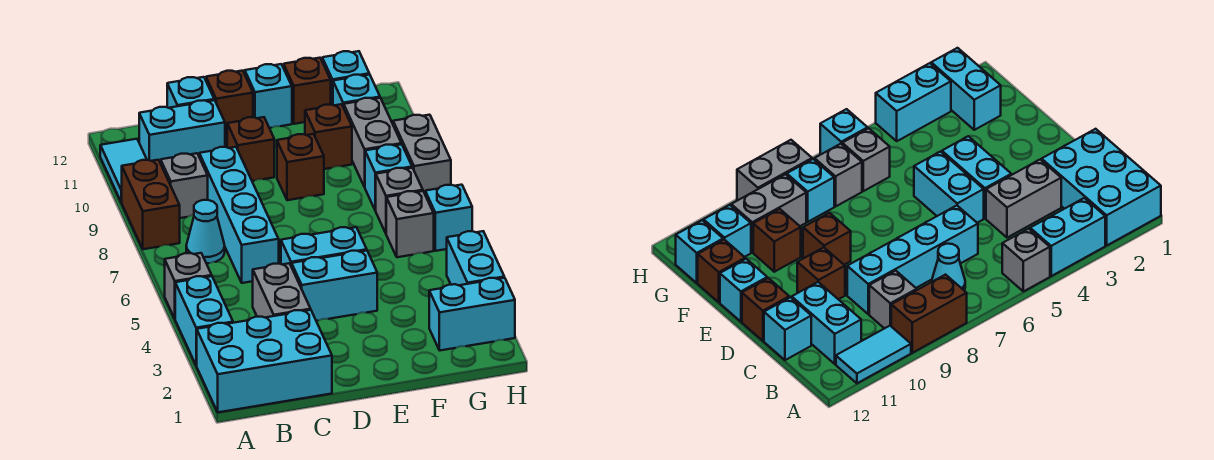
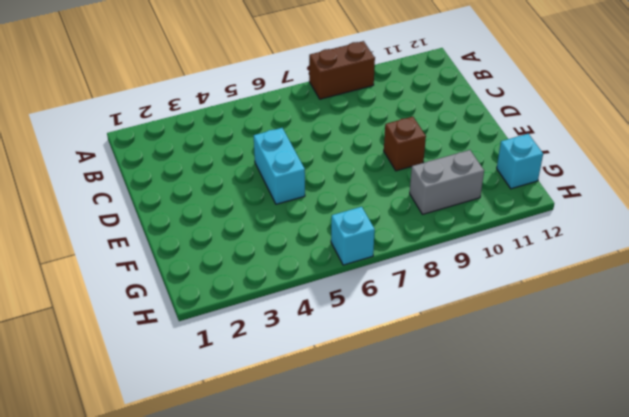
none -> cyan brick A1:C2 level 1
none -> cyan brick A3:A4 level 1
none -> grey brick A5 level 1

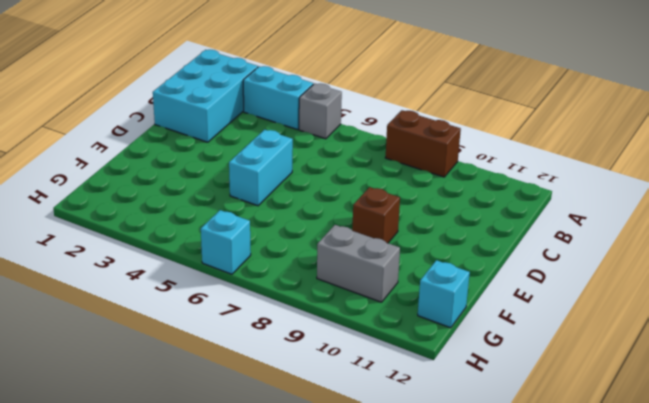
none -> cyan tile A10:A11 level 1
none -> cyan cone B7 level 1
none -> grey brick B9 level 1

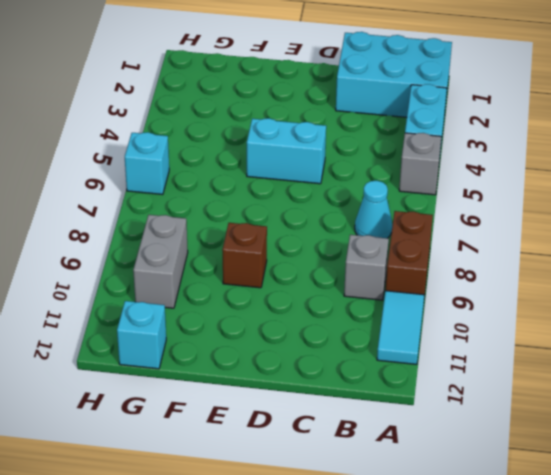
none -> cyan brick B11:C11 level 1
none -> grey brick C3:C4 level 1
none -> cyan brick C6:C9 level 1

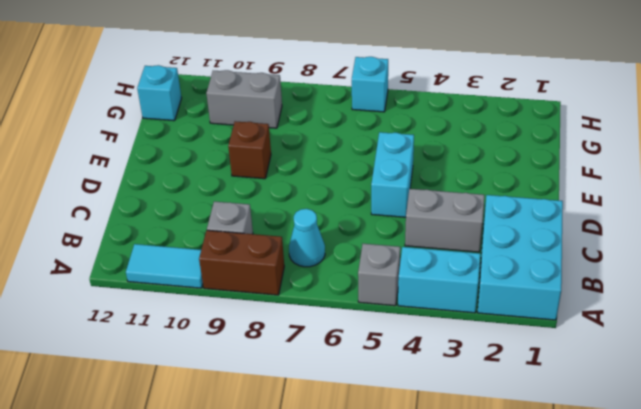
none -> cyan brick B11:C11 level 1
none -> cyan brick C6:C9 level 1
none -> cyan brick C12 level 1

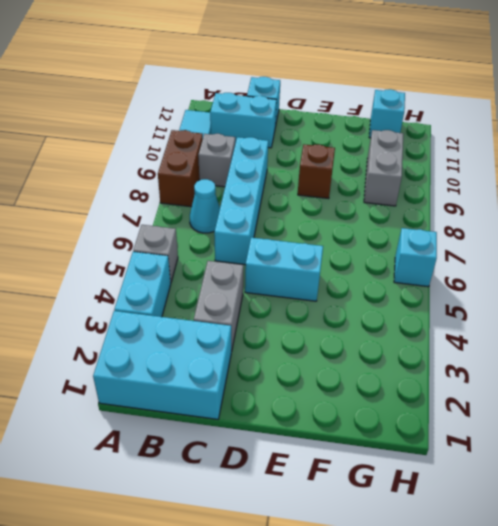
none -> cyan brick D4:E4 level 1
none -> brown brick D10 level 1
none -> brown brick D12 level 1

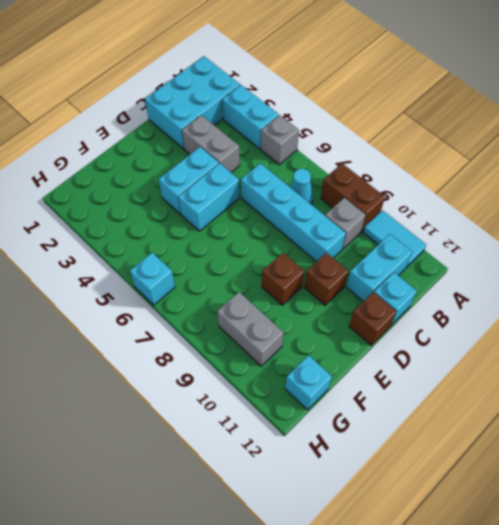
none -> cyan brick E12 level 1
none -> brown brick F10 level 1
none -> brown brick F12 level 1

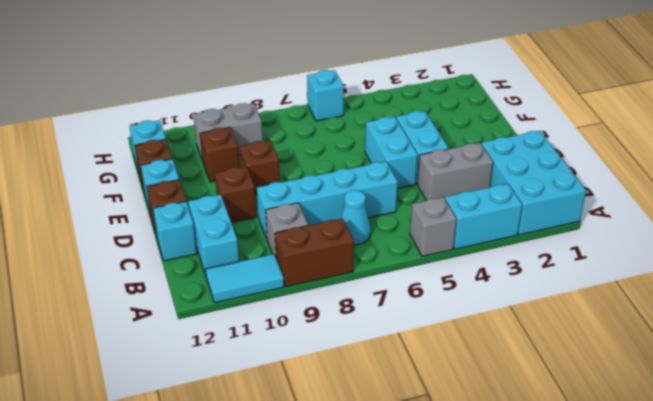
none -> cyan brick G2:H2 level 1
none -> grey brick G6 level 1
none -> grey brick G7 level 1

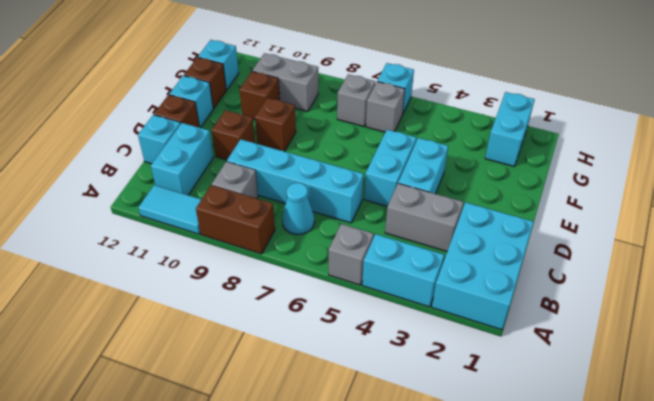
none -> cyan brick G8 level 1
none -> cyan brick G11 level 1
none -> cyan brick H3:H4 level 1

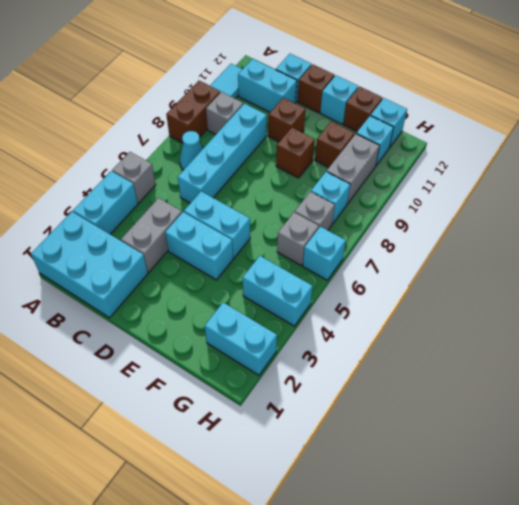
cyan brick G4:H4 level 1 -> cyan brick H3:H4 level 1
none -> grey brick H8:H9 level 1

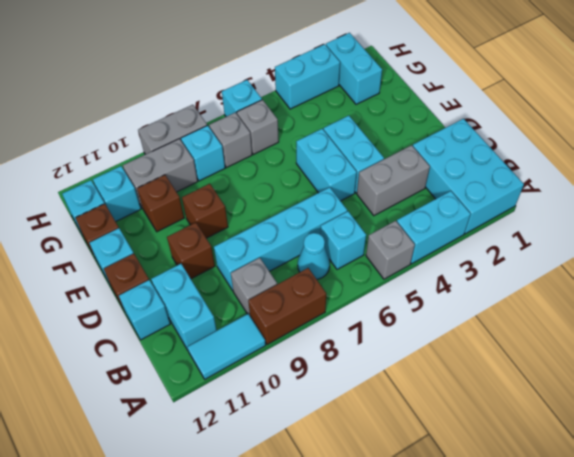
cyan brick B6 level 1 -> none

